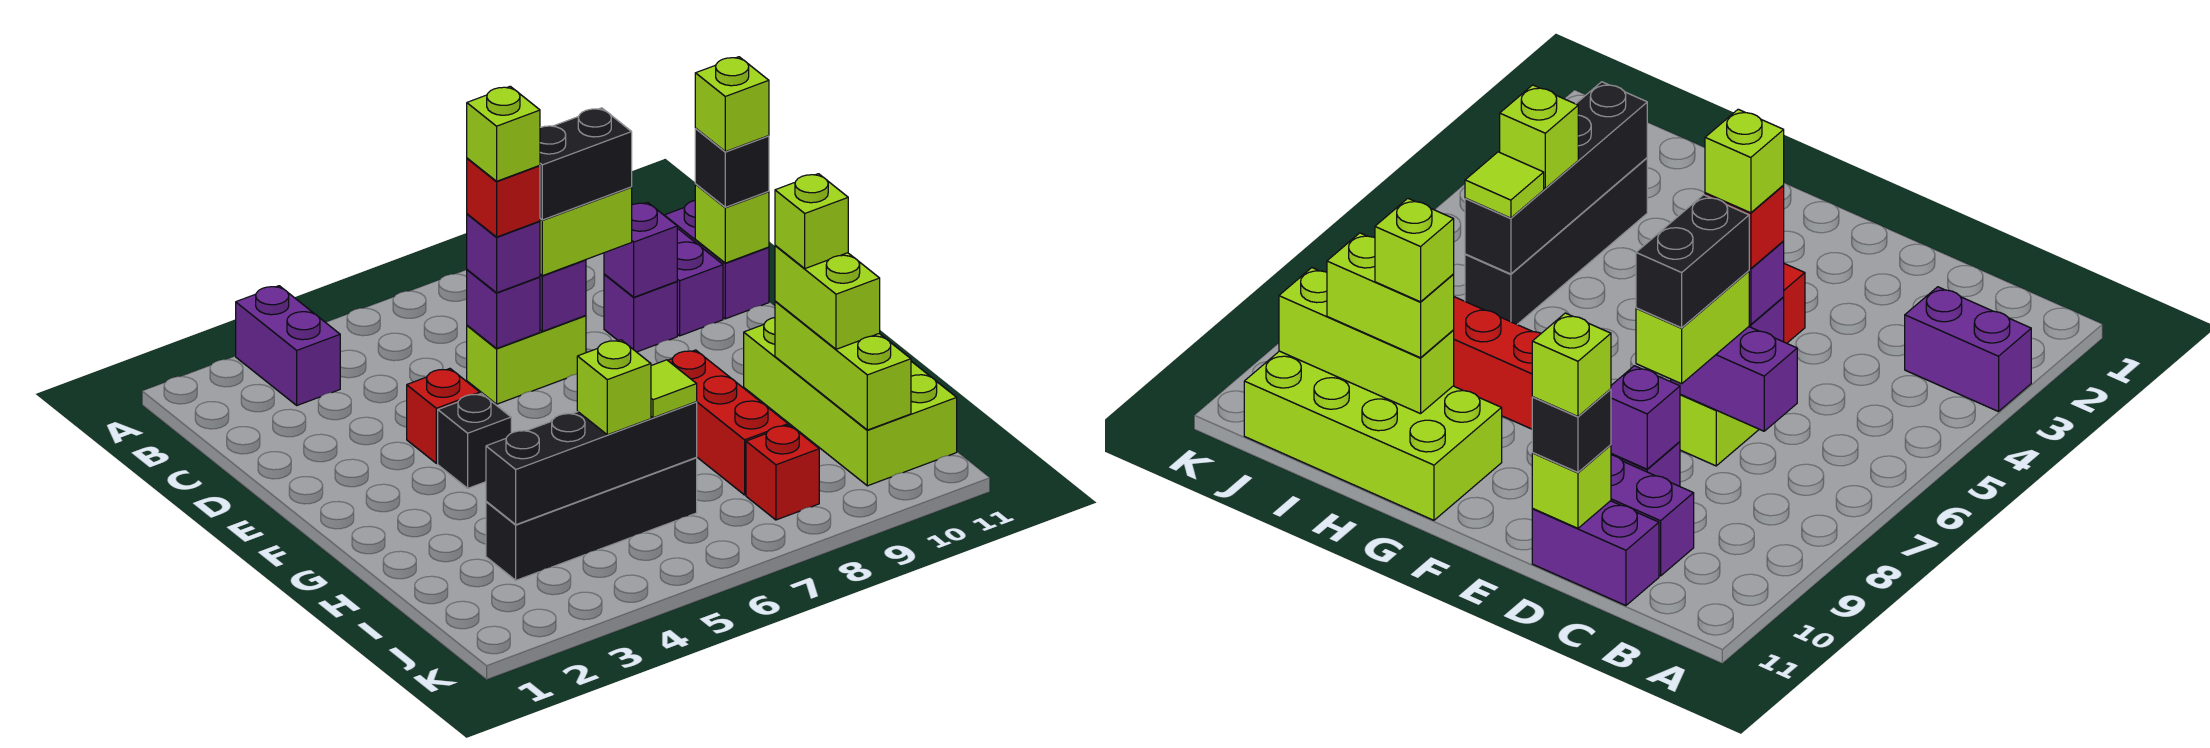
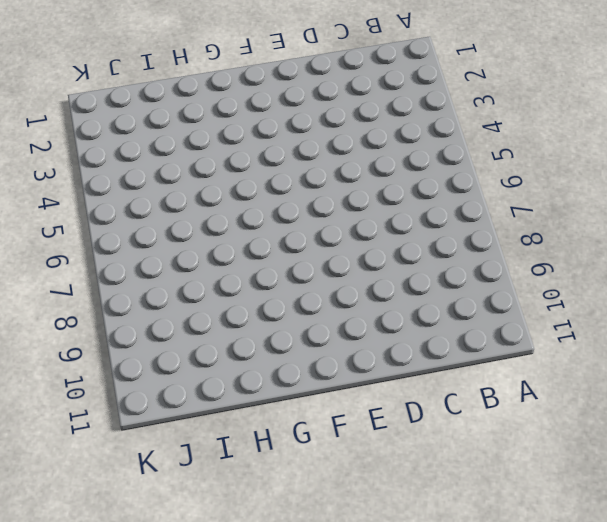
none -> purple brick A3:B3 level 1
none -> purple brick C10:D10 level 1
none -> purple brick C11:D11 level 1

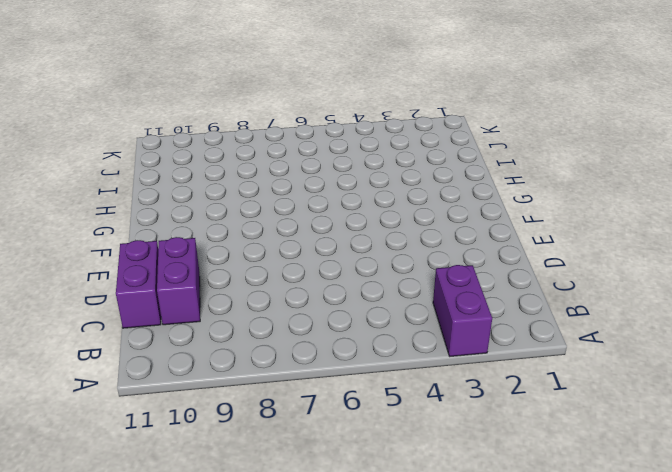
none -> lime brick D6:D7 level 1
none -> purple brick D9 level 1
none -> red brick E4 level 1

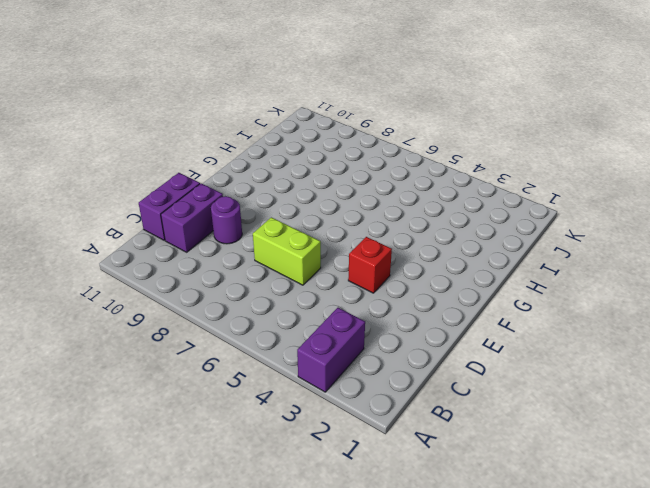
purple round brick D9 level 1 -> purple brick D9 level 1
none -> black brick F4 level 1
none -> red brick G8:I8 level 1
none -> lime brick G10:J11 level 1

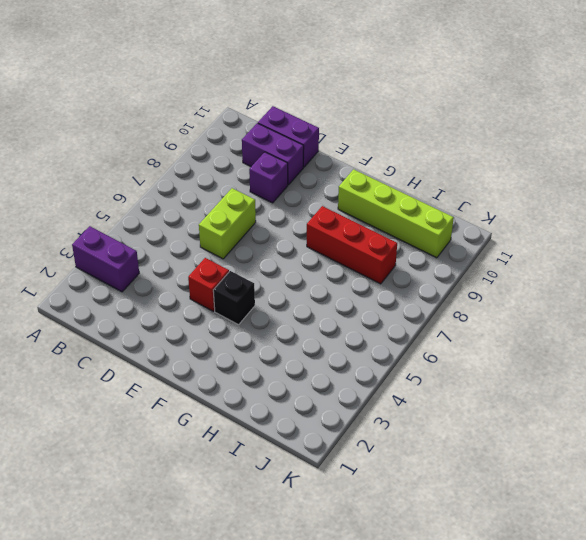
lime brick G10:J10 level 1 -> lime brick G10:J11 level 1
none -> black brick I3:I6 level 1
none -> red brick J8 level 1
none -> purple brick C7:D7 level 2

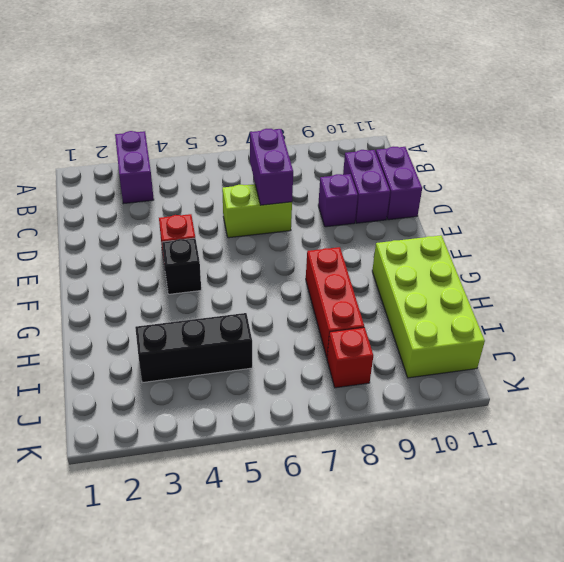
black brick I3:I5 level 1 -> black brick I3:I6 level 1
none -> purple brick D6 level 2
none -> purple brick D9 level 2
none -> lime brick D11 level 2

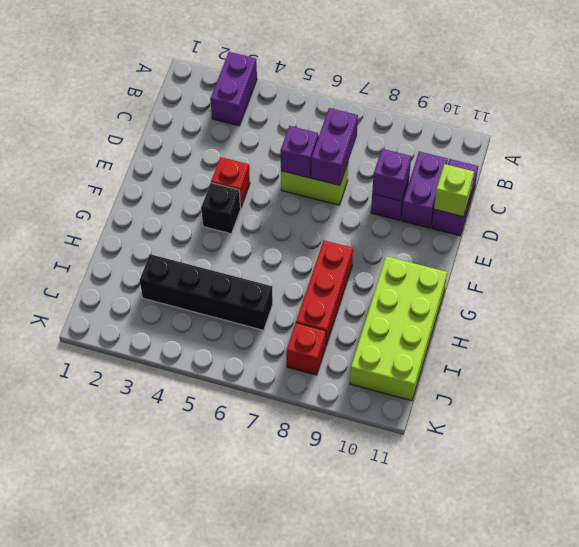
none -> lime brick H10:J10 level 2
none -> black brick I3:I6 level 2
none -> purple brick D6 level 3

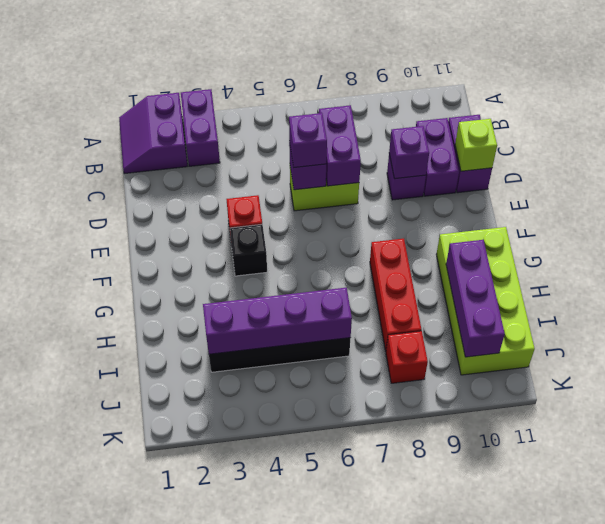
purple slope A1:B2 level 1 top 2 -> none
purple brick H10:J10 level 2 -> lime brick H10:J10 level 2
purple brick I3:I6 level 2 -> black brick I3:I6 level 2
none -> lime brick D7:D8 level 3
none -> black brick D11 level 3
none -> lime brick H10:I10 level 3

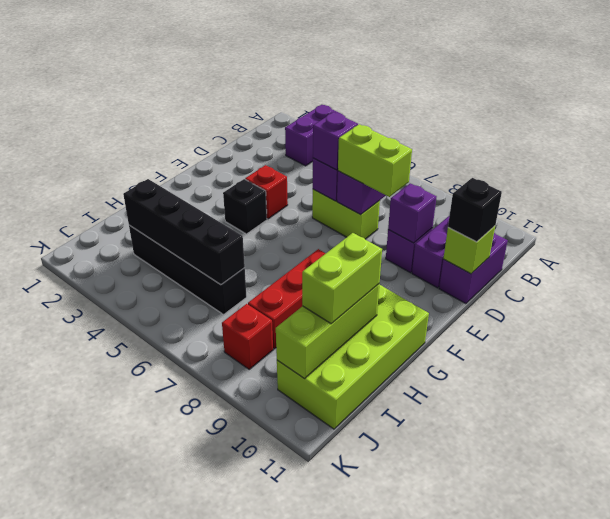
none -> lime brick I5 level 3
none -> lime tile I6 level 3
none -> red brick D6 level 4

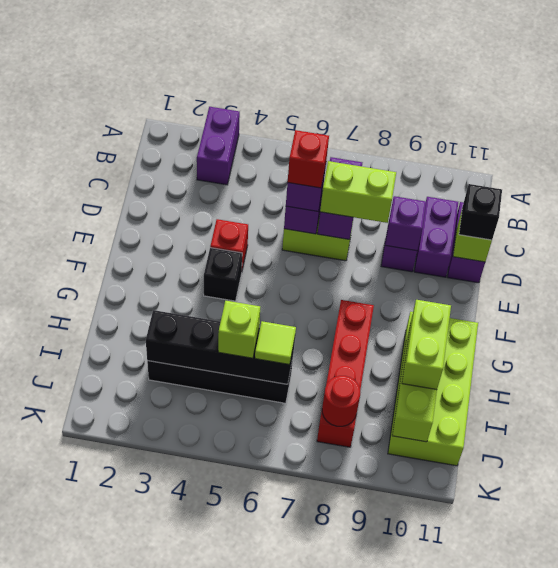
red round brick J8 level 2 -> none
none -> black brick D7:D8 level 4
none -> lime brick D11 level 4
none -> lime brick H10 level 4

